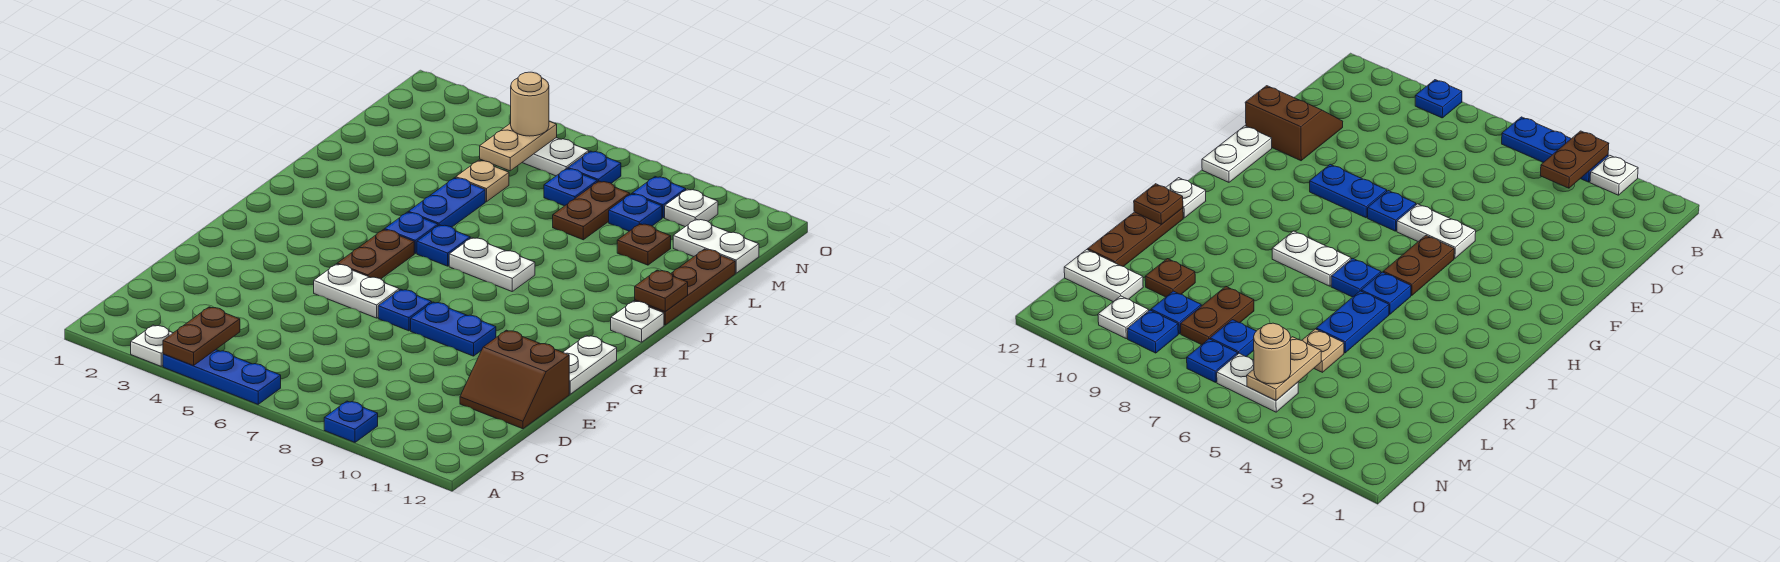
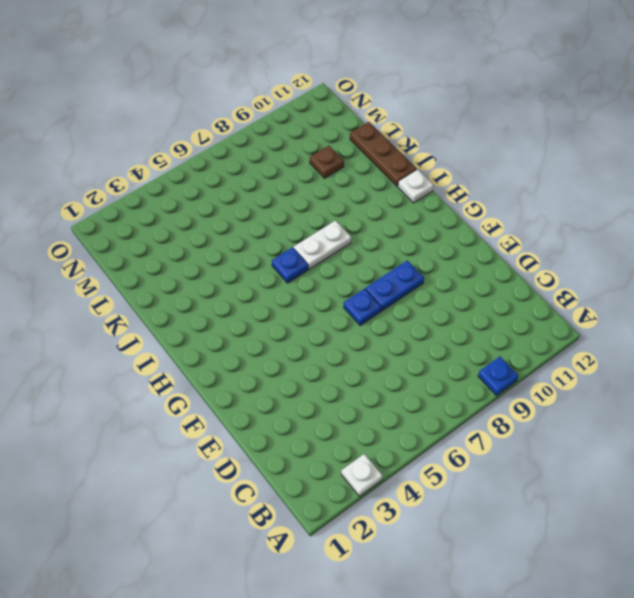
none -> blue plate A4:A6 level 1
none -> brown slope D11:E12 level 1 top E
none -> white plate F5:F6 level 1

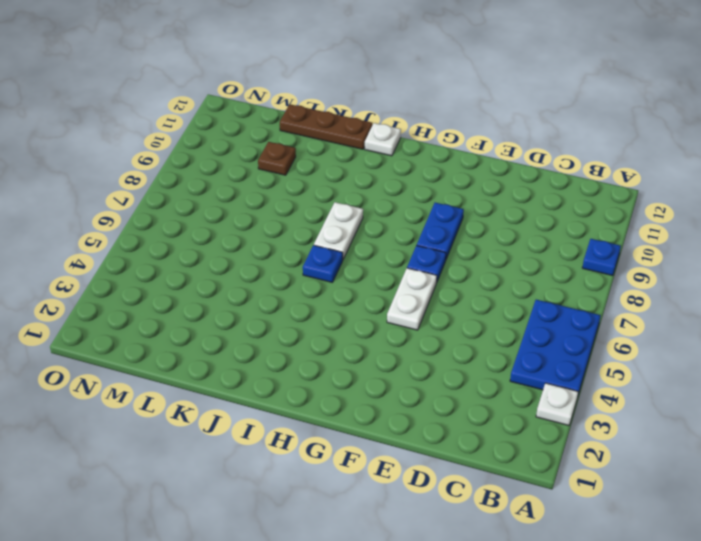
blue plate A4:B6 level 1 -> blue plate A4:A6 level 1
none -> brown slope D11:E12 level 1 top E
none -> white plate F12:G12 level 1
none -> brown plate G5:H5 level 1

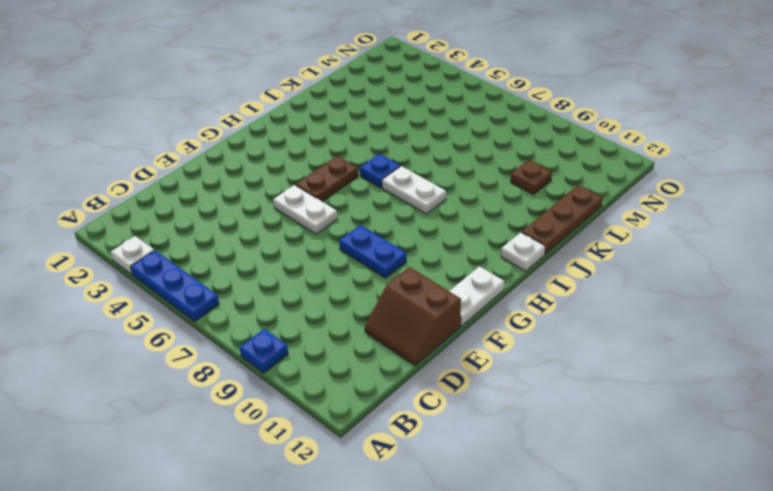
none -> blue plate F7 level 1
none -> blue plate I5 level 1
none -> blue plate J5:K5 level 1

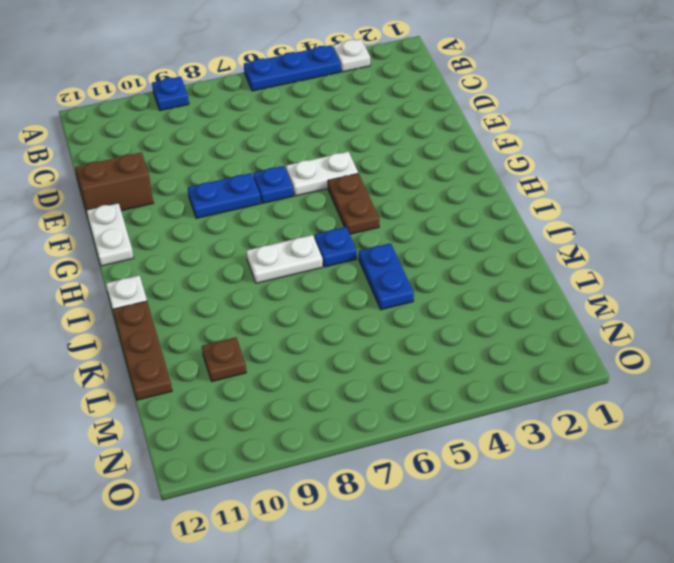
none -> blue plate I5 level 1
none -> tan plate L5 level 1
none -> brown plate L8:M8 level 1

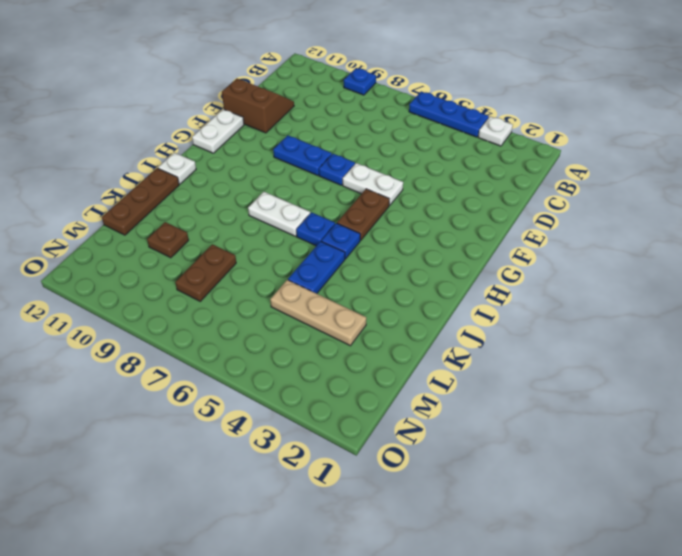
tan plate L3:L5 level 1 -> tan plate L5 level 1
none -> blue plate M7 level 1
none -> blue plate M9 level 1
none -> white plate M11:M12 level 1

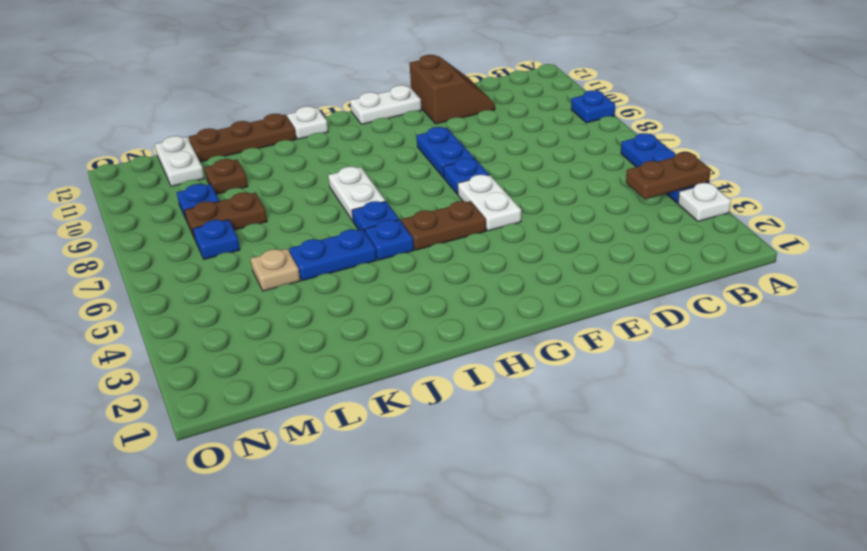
none -> white plate N5:N6 level 1
none -> blue plate N7 level 1
none -> blue plate N9 level 1

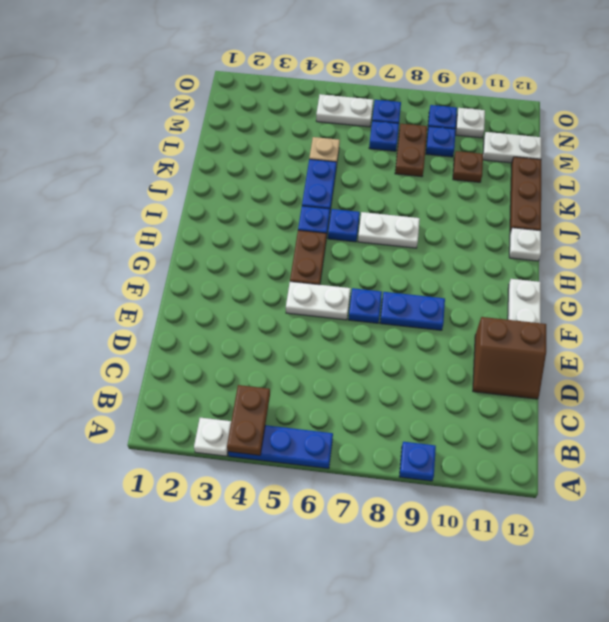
none -> brown plate J12 level 2
none -> tan plate M5:N5 level 2
none -> tan round brick N5 level 3

